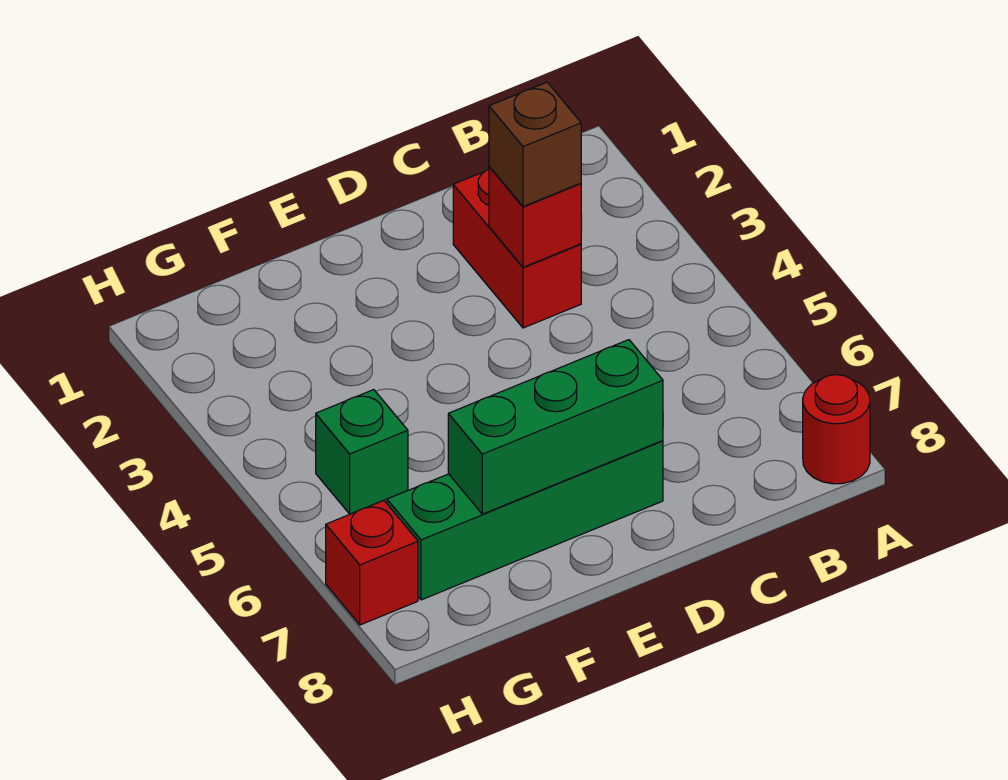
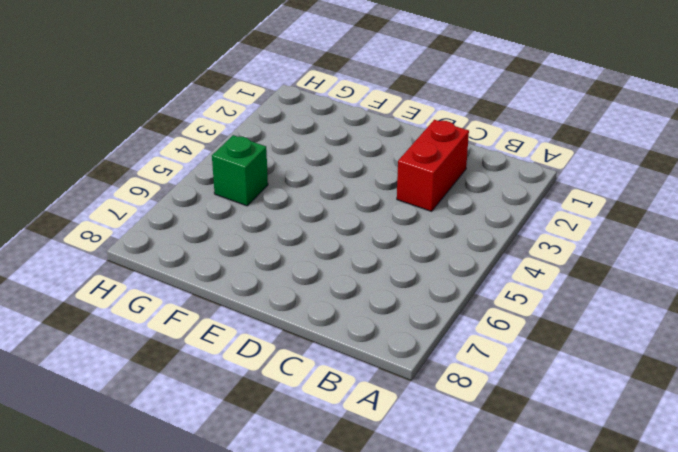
none -> red round brick A8 level 1
none -> green brick D7:G7 level 1

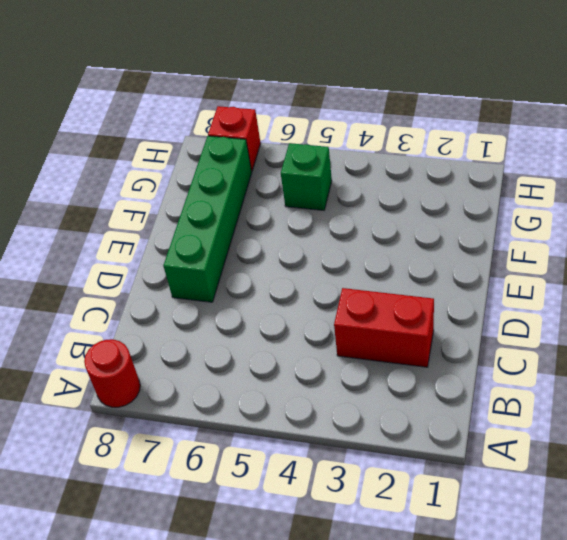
none -> red brick C3 level 2
none -> green brick D7:F7 level 2

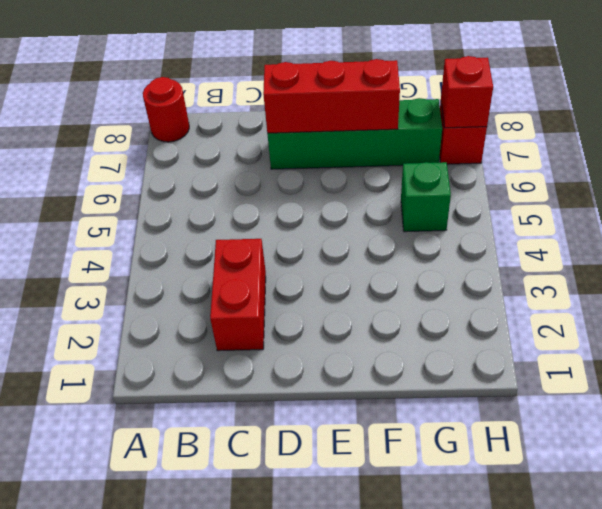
red brick D7:F7 level 2 -> green brick D7:F7 level 2
red brick H7 level 2 -> red brick C3 level 2
none -> brown brick C3 level 3

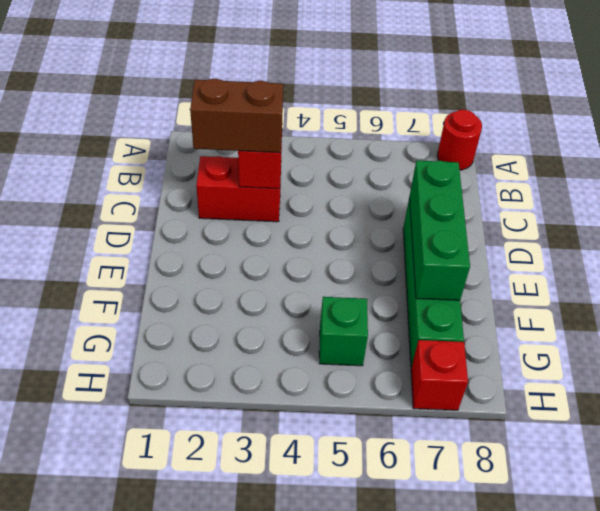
brown brick C2:C3 level 3 -> brown brick C3 level 3

